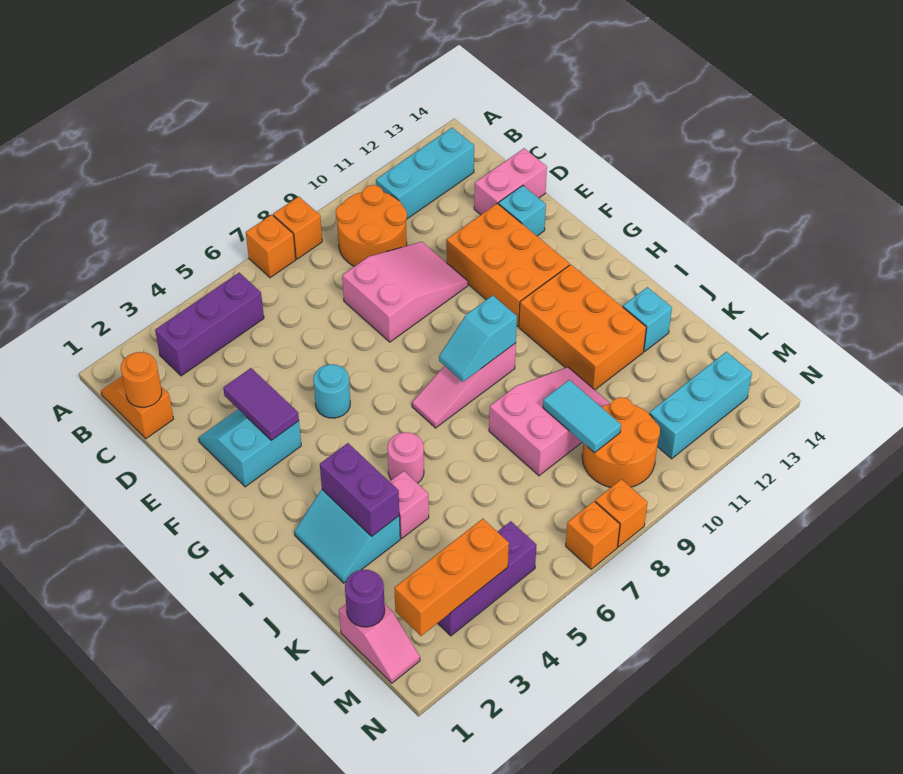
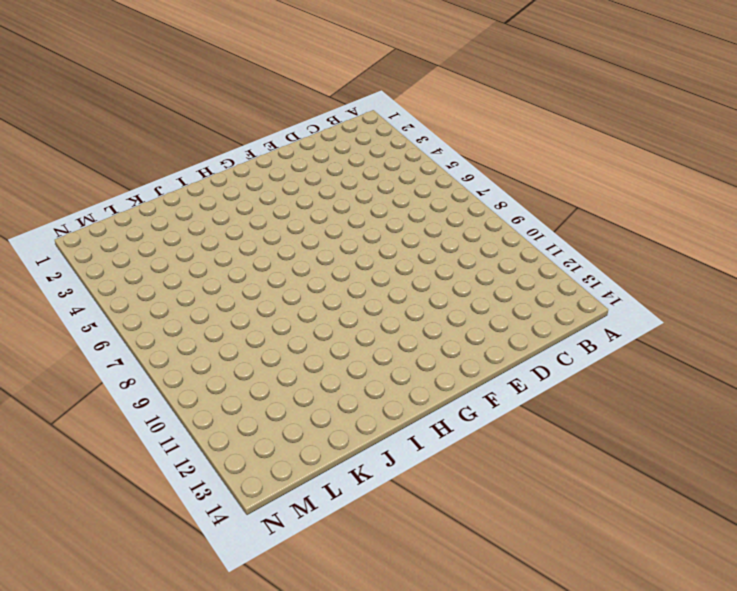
none -> orange brick A7 level 1
none -> orange brick A8 level 1
none -> orange slope B1:C1 level 1 top C
none -> purple brick B3:B5 level 1

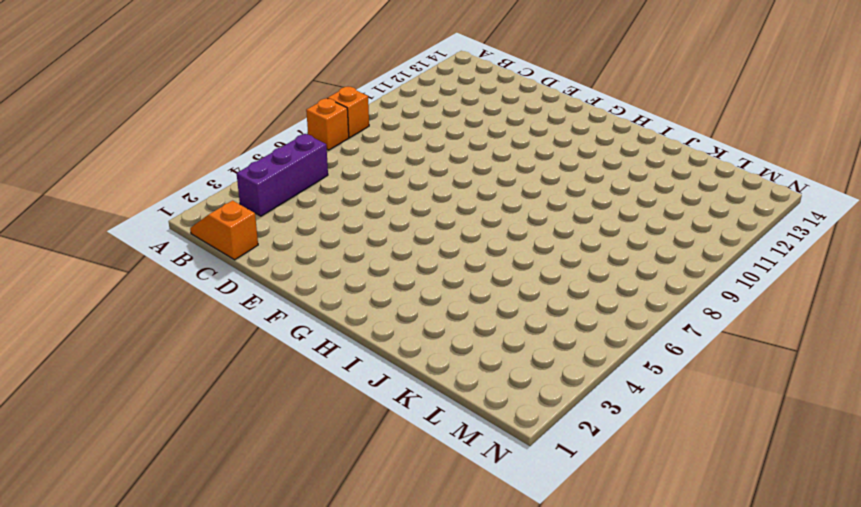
none -> orange round brick B9:C10 level 1
none -> cyan brick B11:B13 level 1
none -> pink slope D8:E10 level 1 top 8
none -> pink brick D13:D14 level 1

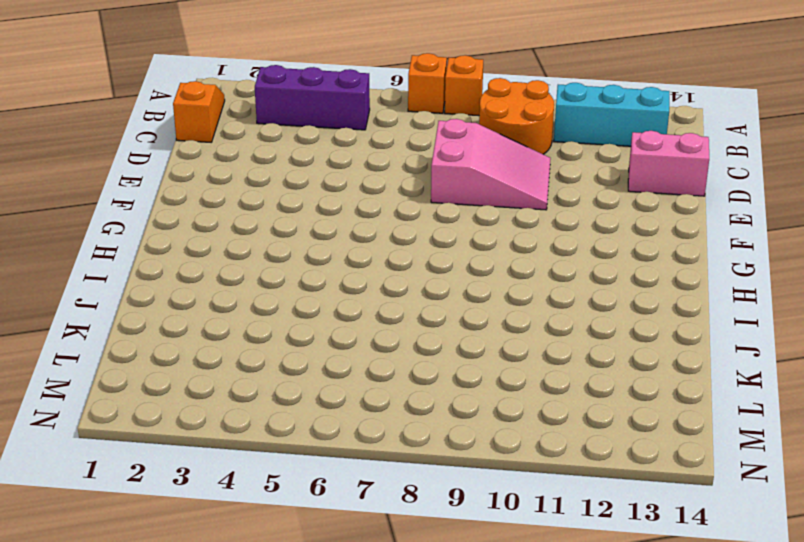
none -> cyan slope E2:F3 level 1 top F
none -> orange brick E11:G12 level 1
none -> cyan brick E13 level 1
none -> cyan round brick F5 level 1

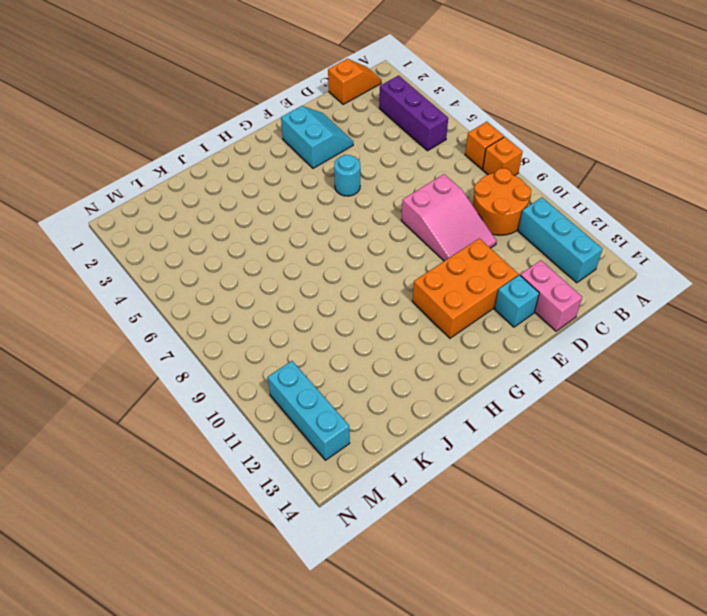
none -> pink slope H7:H9 level 1 top 9
none -> orange brick H11:J12 level 1
none -> cyan slope I2:J3 level 1 top 3
none -> pink round brick I5 level 1

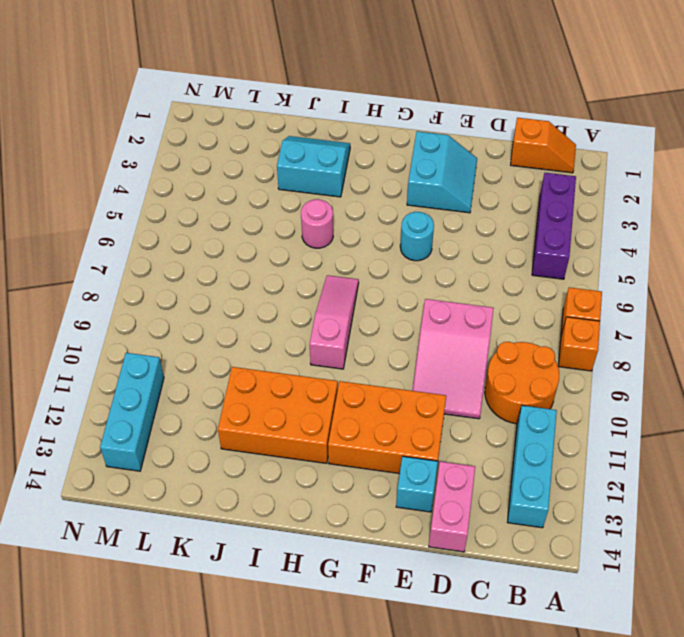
none -> pink brick J4 level 1
none -> pink slope J8:K10 level 1 top 8
none -> cyan brick J13 level 1
none -> pink slope L1:M1 level 1 top L

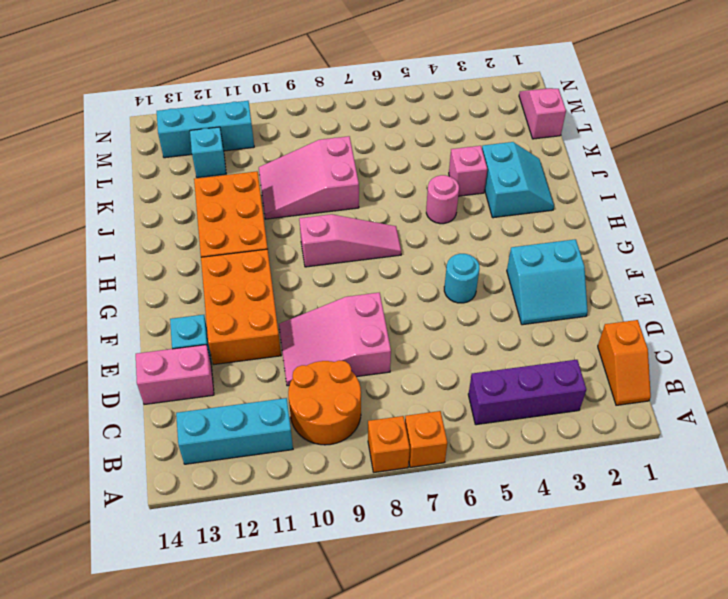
cyan brick L12 level 1 -> cyan brick J13 level 1
none -> orange round brick L9:M10 level 1
none -> purple brick M3:M5 level 1
none -> orange brick N7 level 1
none -> orange brick N8 level 1

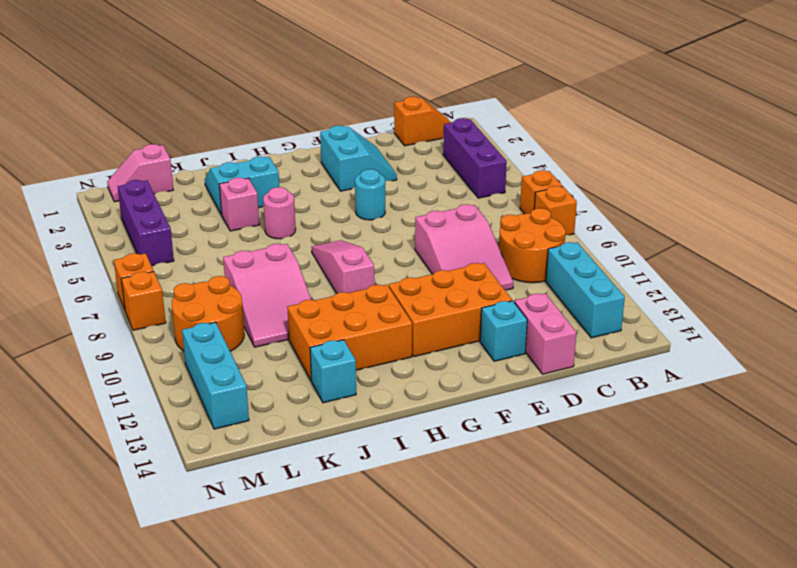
none -> orange round brick C1 level 2
none -> purple tile E3:F3 level 2
none -> cyan slope H8:H9 level 2 top 9
none -> purple brick I3:J3 level 2

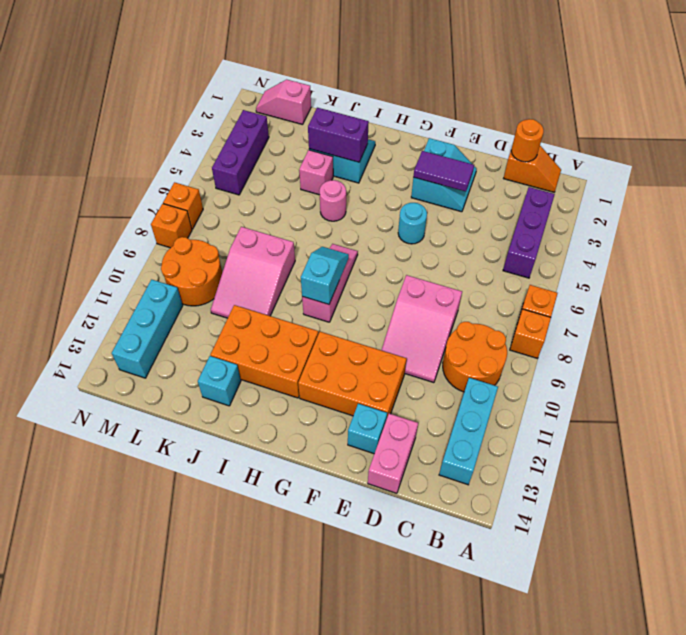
none -> cyan tile K9:L9 level 2
none -> purple round brick L1 level 2
none -> orange brick M2:M4 level 2

